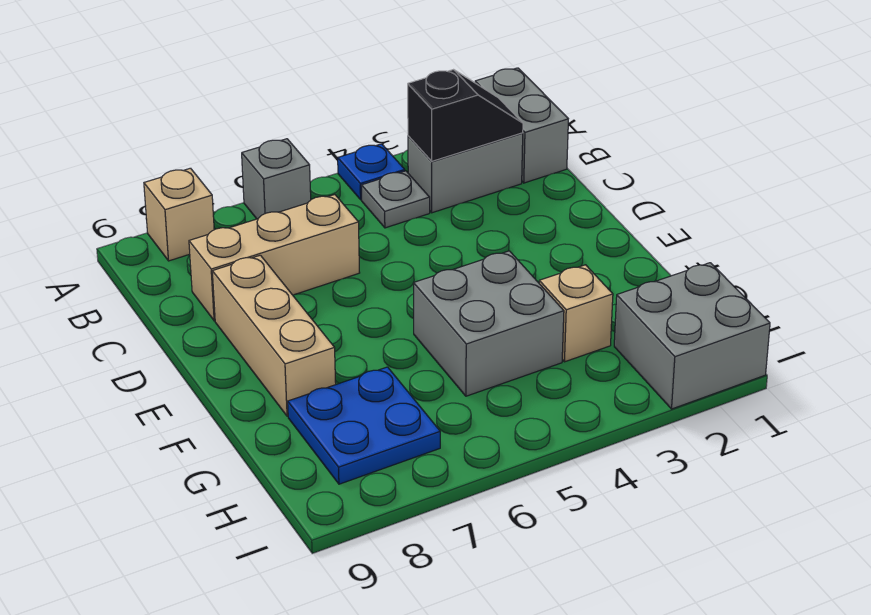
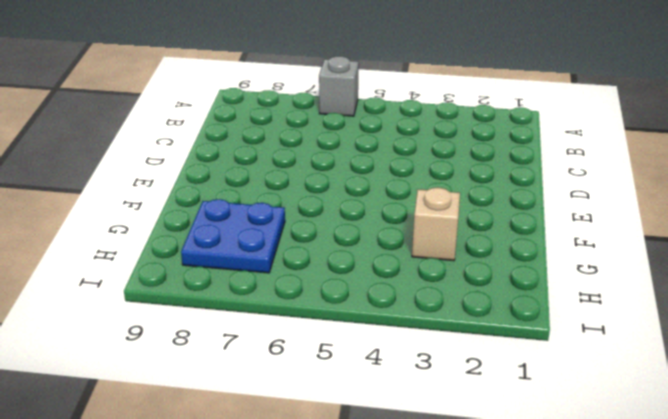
none -> grey brick A1:B1 level 1
none -> blue plate A4 level 1
none -> tan brick A8 level 1

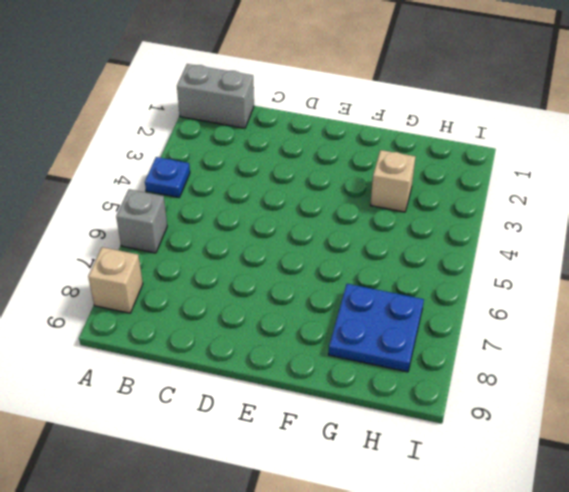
none -> grey brick B2:B3 level 1
none -> grey plate B4 level 1
none -> tan brick C6:C8 level 1

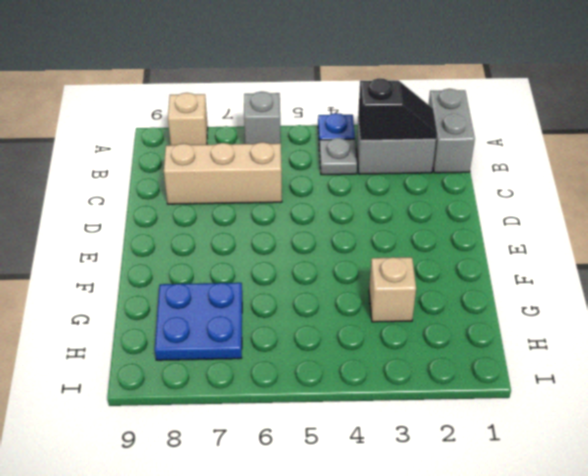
none -> tan brick D8:F8 level 1
none -> grey brick F4:G5 level 1
none -> grey brick H1:I2 level 1

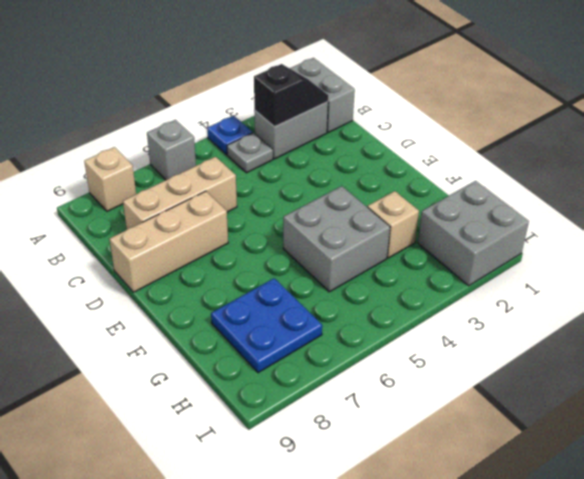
tan brick D7:D9 level 1 -> tan brick D8:F8 level 1

